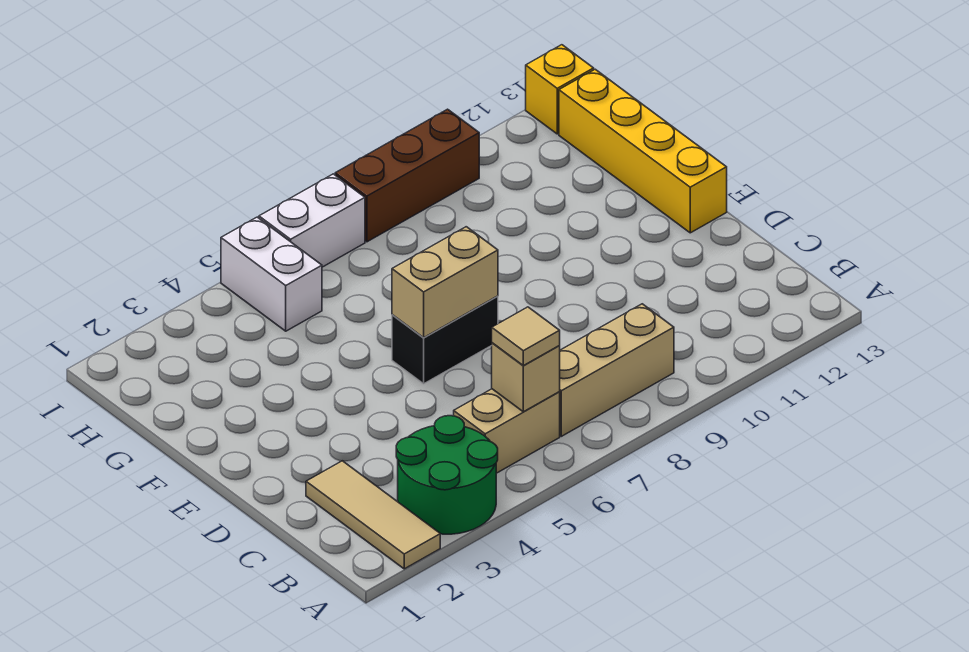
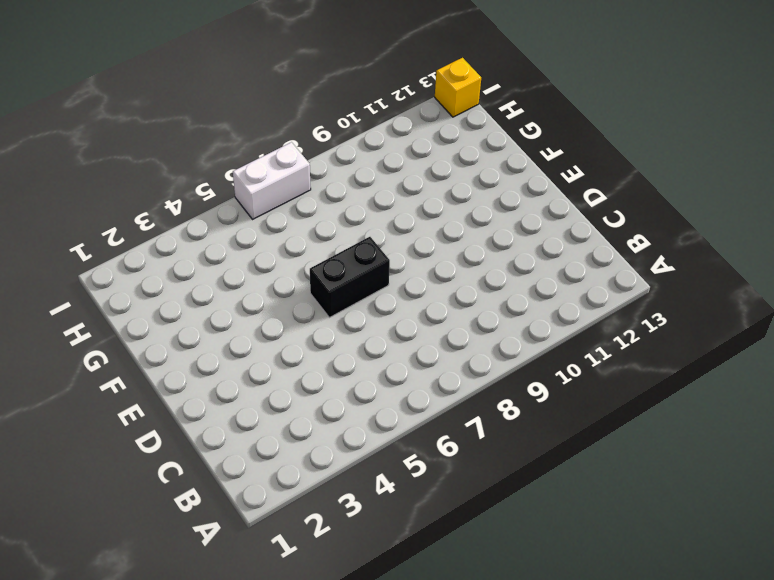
none -> tan tile A2:C2 level 1
none -> green round brick A3:B4 level 1
none -> tan brick B5:B6 level 1

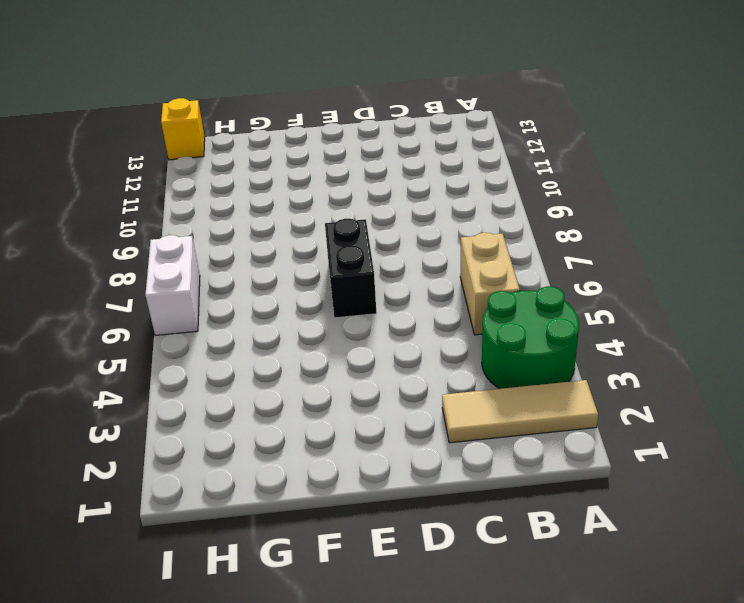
none -> tan brick B7:B9 level 1
none -> yellow brick E13:H13 level 1
none -> white brick H5:I5 level 1

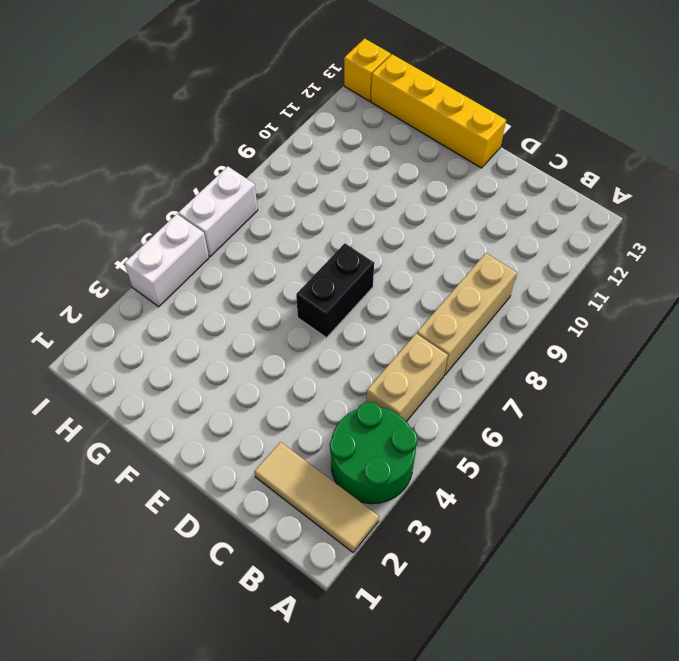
white brick I4:I5 level 1 -> white brick H5:I5 level 1
none -> brown brick I8:I10 level 1
none -> tan brick B6 level 2
none -> tan brick E6:E7 level 2

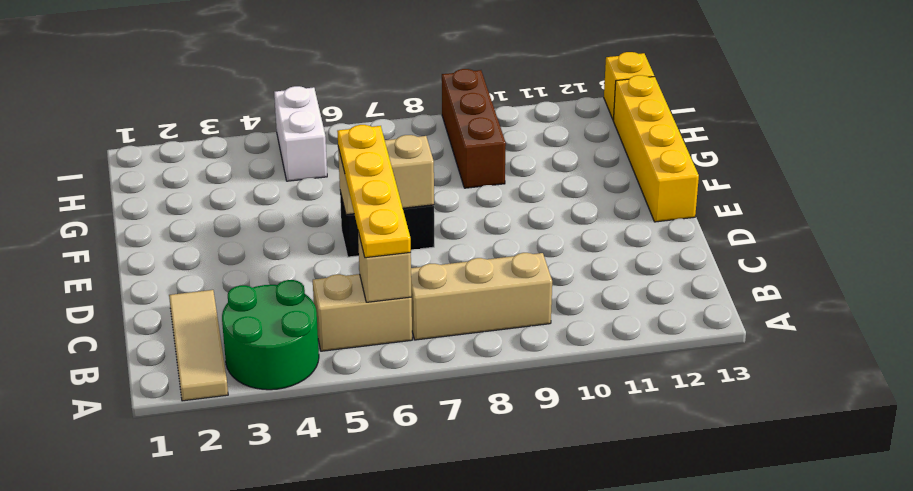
yellow plate B6:E6 level 3 -> tan tile B6 level 3
brown brick G9:I9 level 1 -> brown brick I8:I10 level 1
none -> white brick I6:I7 level 1

